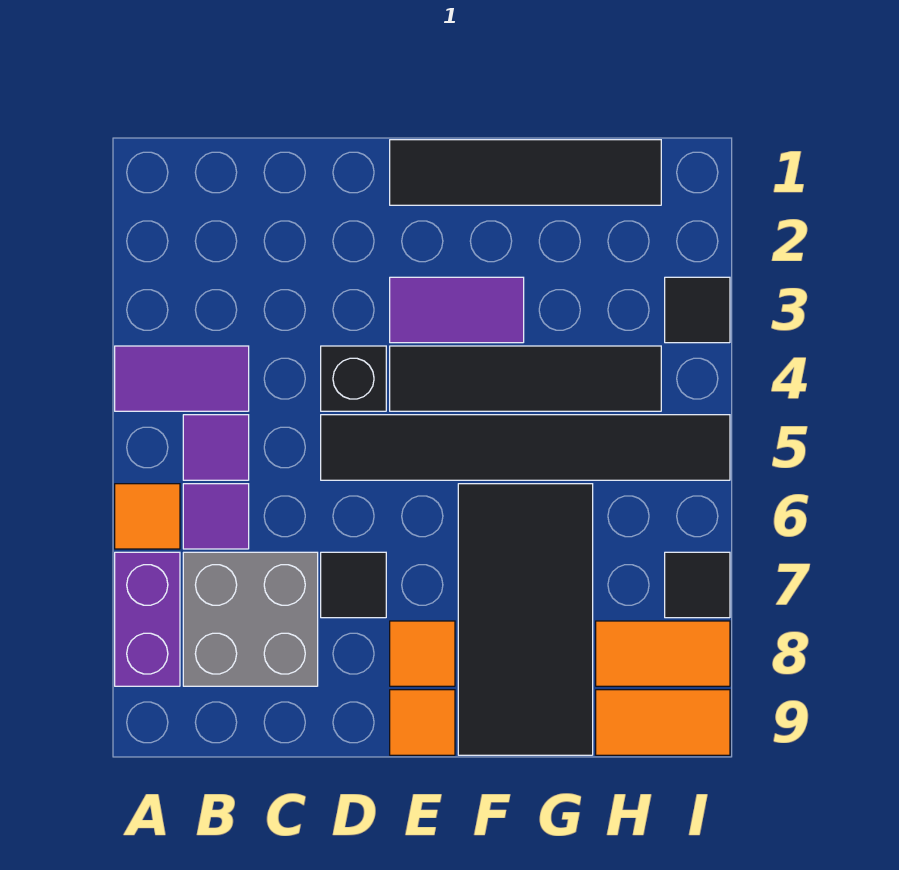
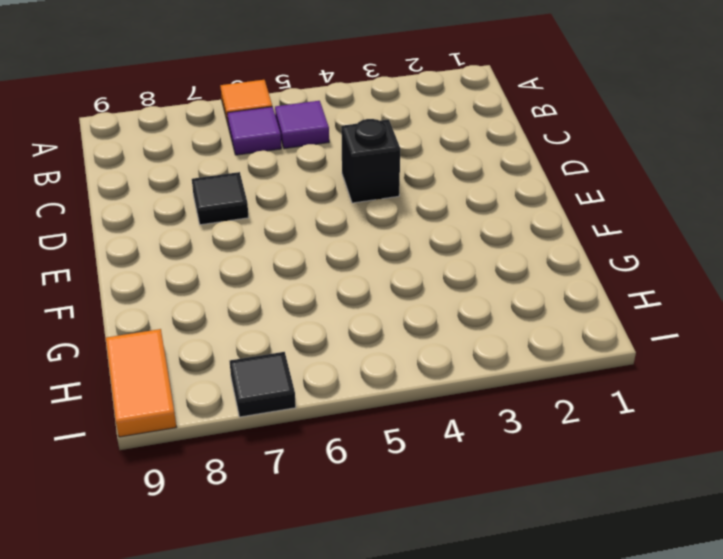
none -> purple tile A4:B4 level 1
none -> purple brick A7:A8 level 1
none -> grey brick B7:C8 level 1

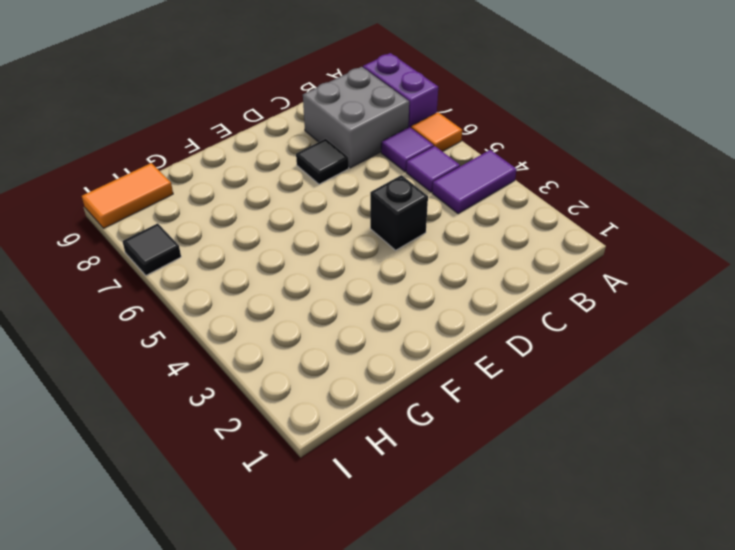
none -> black tile D5:I5 level 1
none -> black tile E1:H1 level 1
none -> purple tile E3:F3 level 1

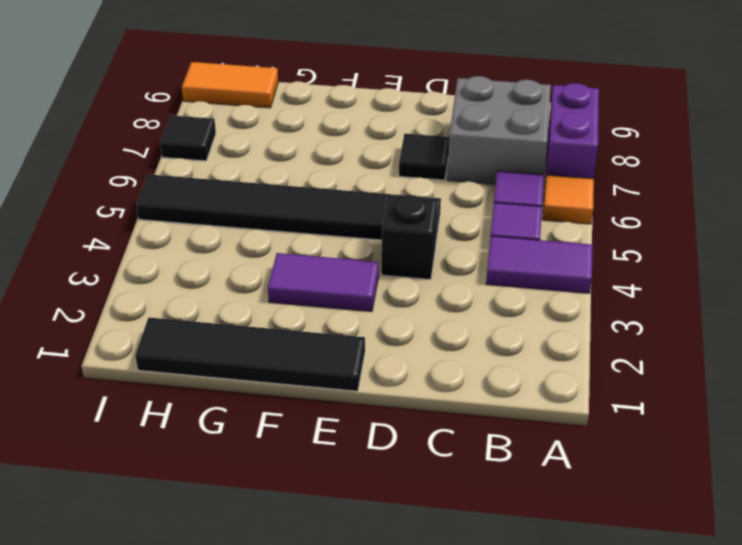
none -> black tile E4:H4 level 1
none -> orange tile E8 level 1
none -> orange tile E9 level 1

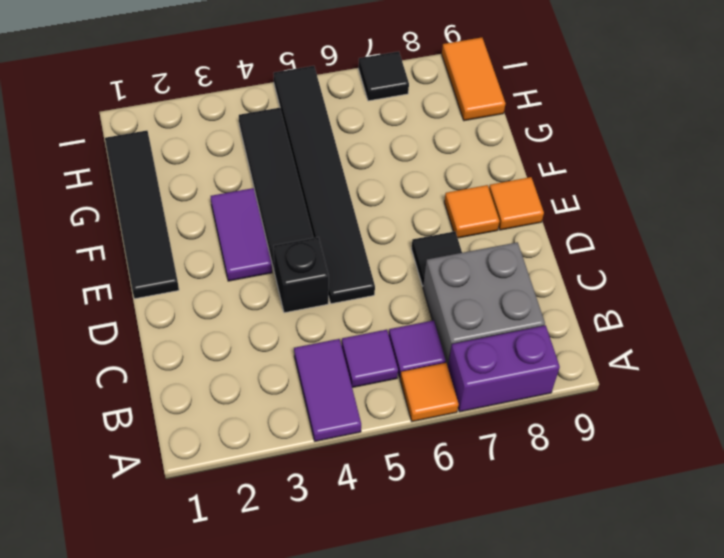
none -> black tile F6:G9 level 1
none -> orange tile H8:I8 level 1
none -> black tile I3 level 1

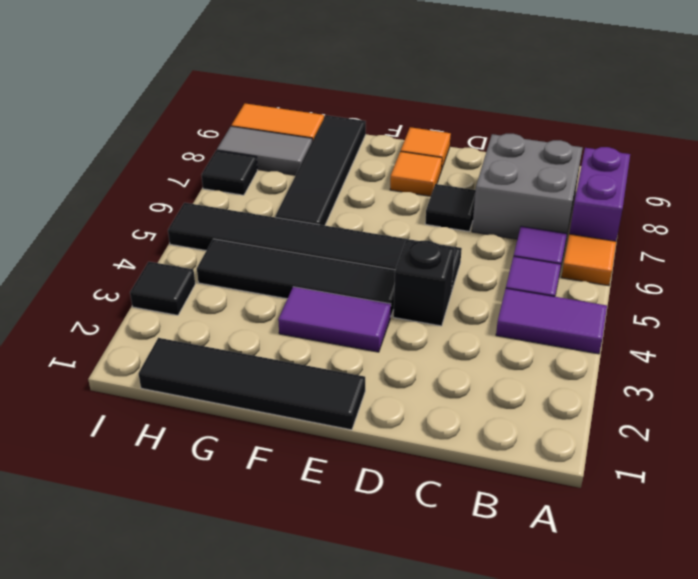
black tile G6:G9 level 1 -> black tile F6:G9 level 1
grey tile H8:I8 level 1 -> orange tile H8:I8 level 1

